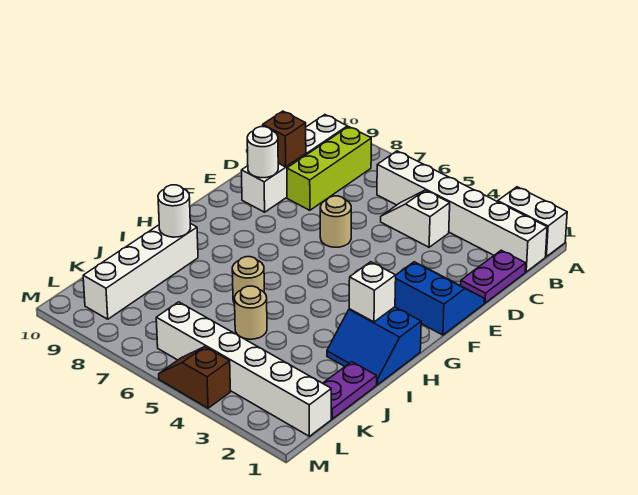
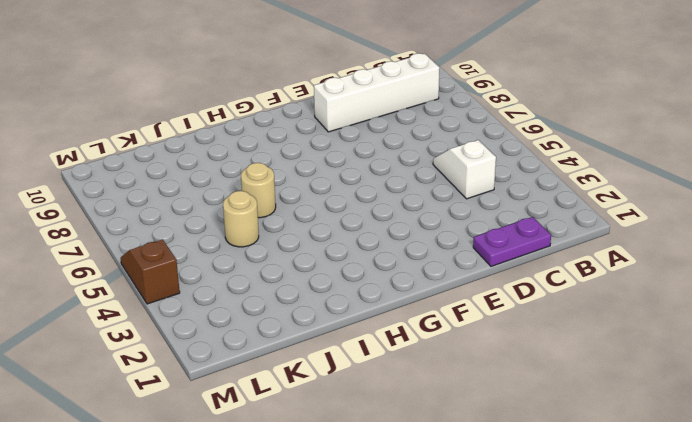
none -> white brick A1:A2 level 1
none -> white brick B1:B6 level 1
none -> lime brick B8:D8 level 1

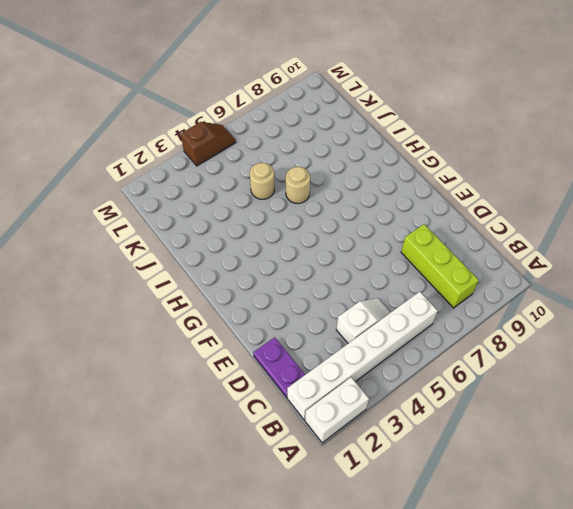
none -> white brick B9:E9 level 1
none -> blue slope E1:F2 level 1 top F
none -> tan round brick E6 level 1

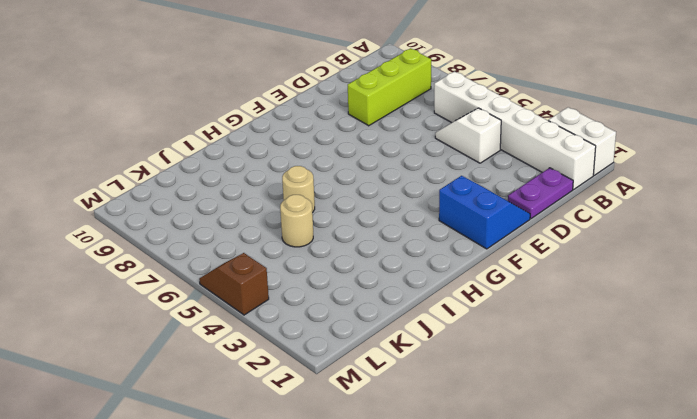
none -> white brick B9:E9 level 1
none -> tan round brick E6 level 1
none -> blue slope H1:I2 level 1 top H

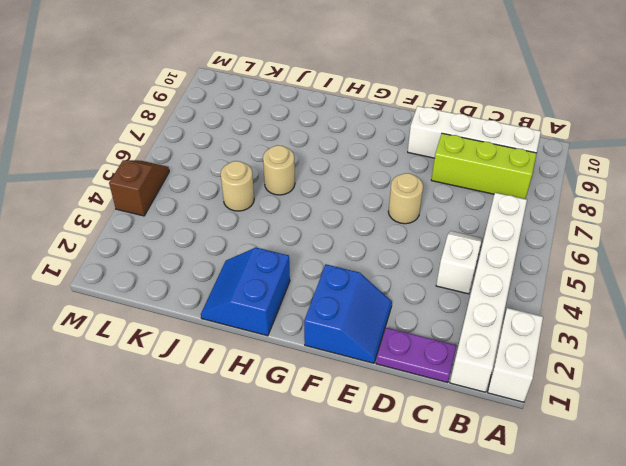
none -> white brick I9:L9 level 1
none -> purple plate J1:K1 level 1
none -> white brick L1:L6 level 1

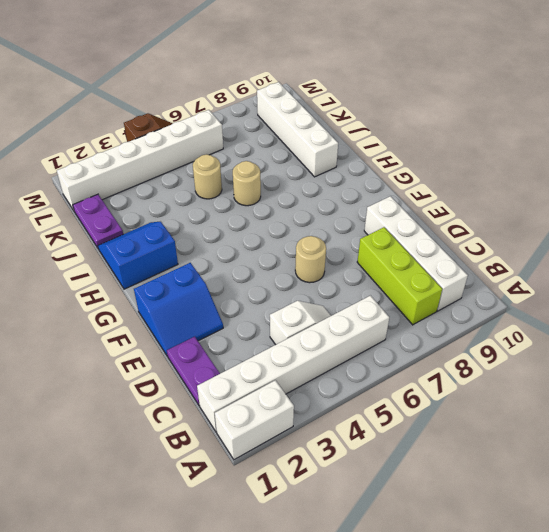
none -> brown brick D9 level 2
none -> white round brick E9 level 2
none -> white brick H2 level 2

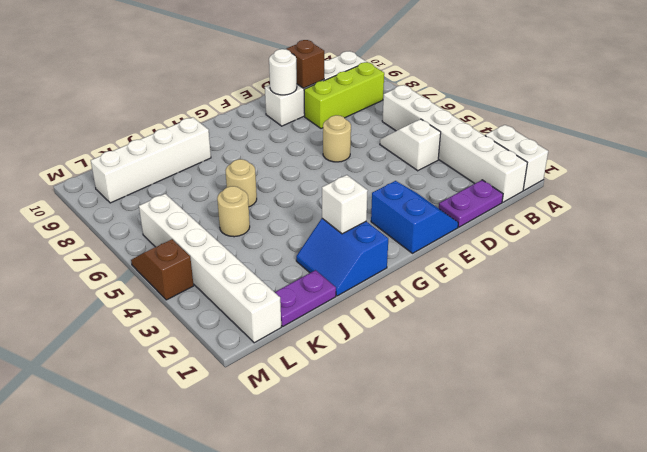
none -> white round brick I9 level 2

